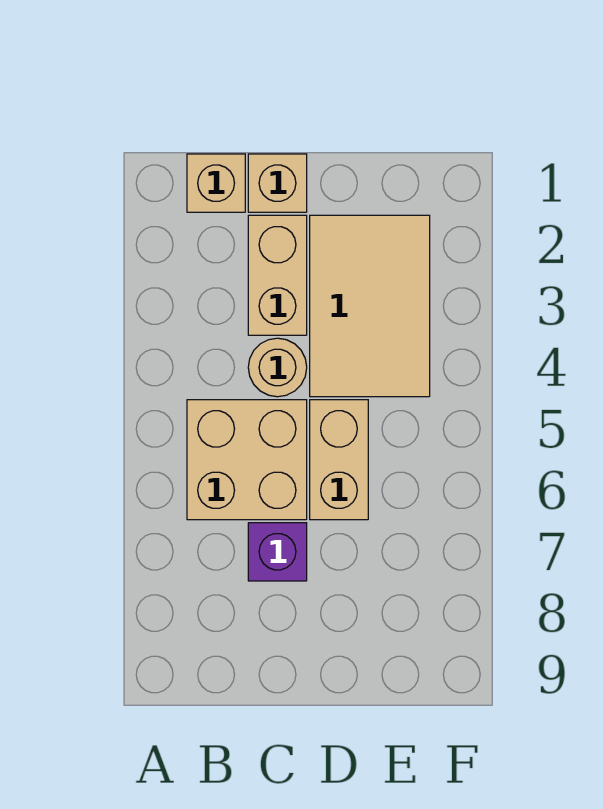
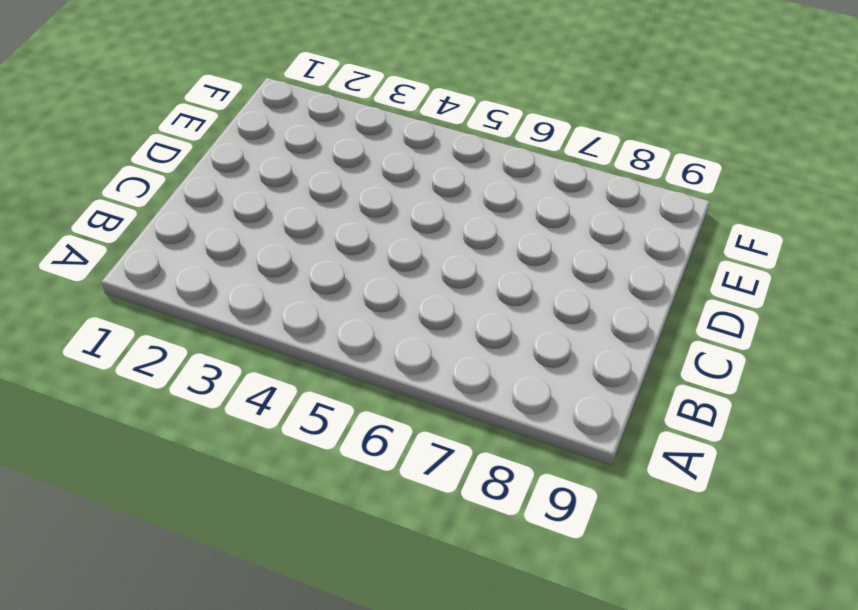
none -> tan brick B1 level 1
none -> tan brick B5:C6 level 1

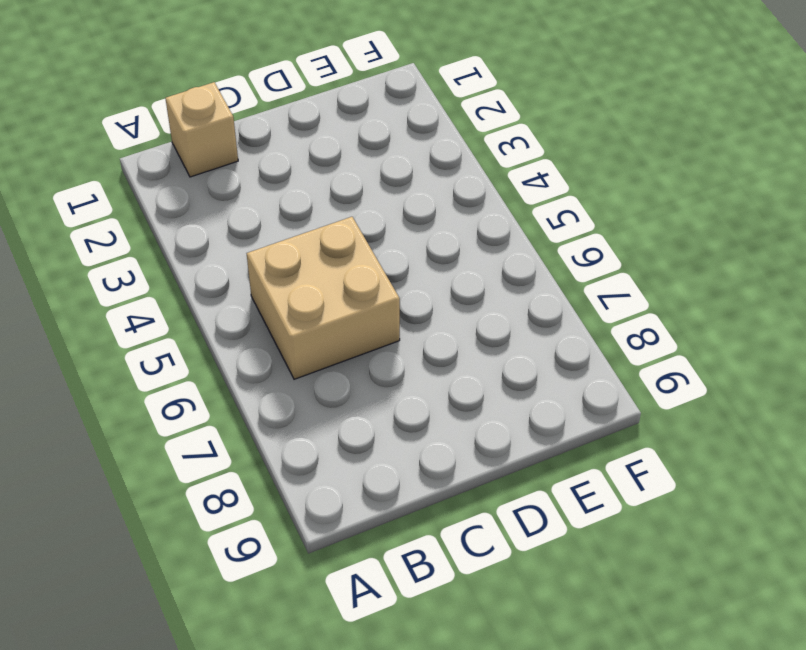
none -> tan brick C1 level 1
none -> tan brick C2:C3 level 1

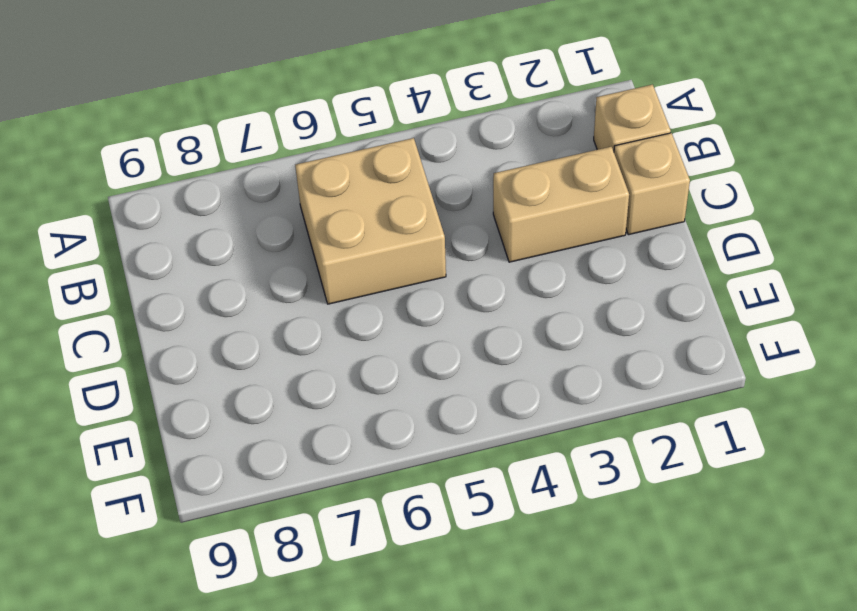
none -> tan round brick C4 level 1
none -> purple brick C7 level 1

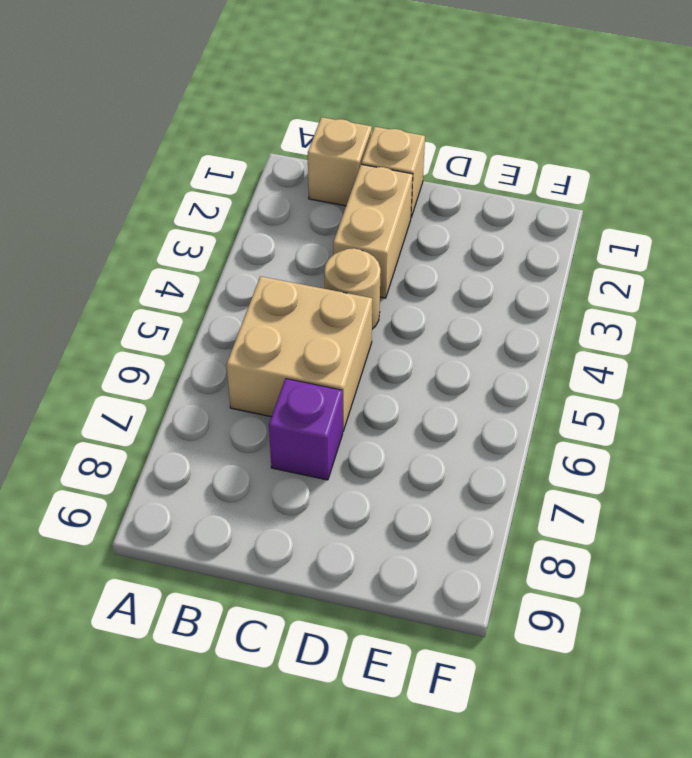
none -> tan tile D2:E4 level 1
none -> tan brick D5:D6 level 1

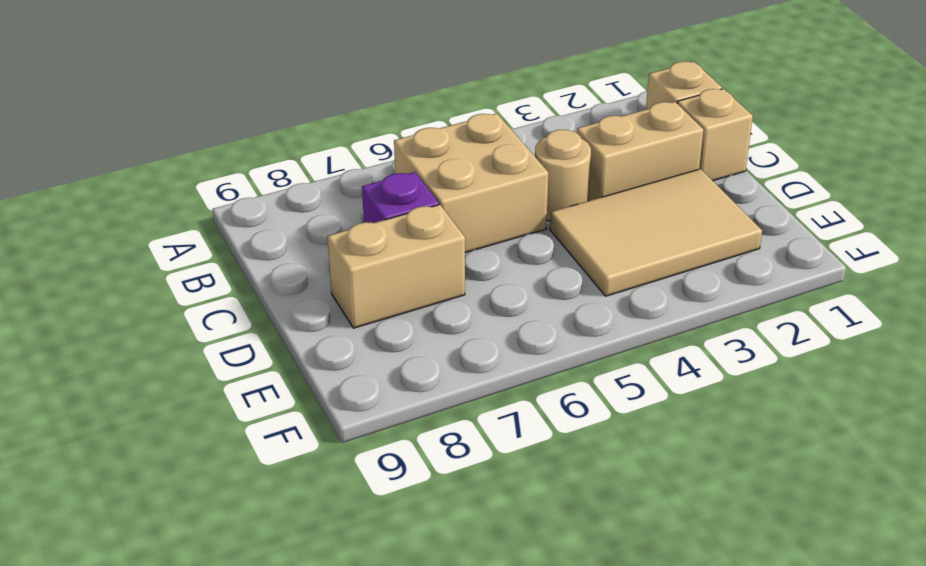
tan brick D7:D8 level 1 -> tan brick D5:D6 level 1

